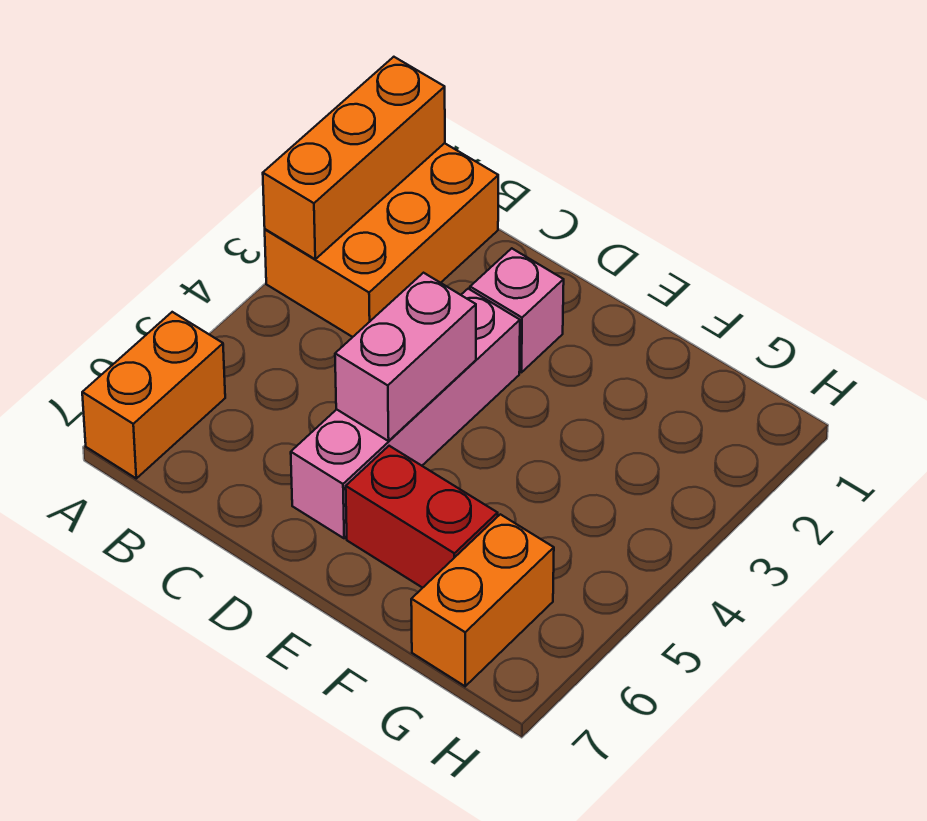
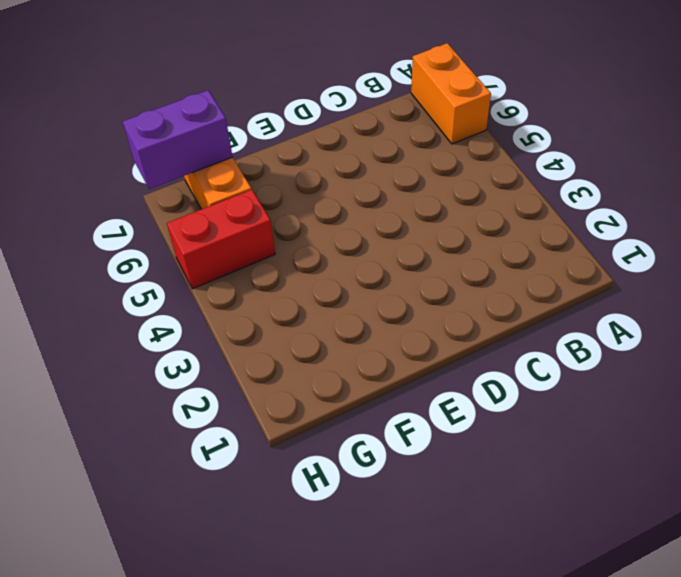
red brick G5:H5 level 1 -> red brick E6:F6 level 1
purple brick G7:H7 level 2 -> none
none -> orange brick A1:B3 level 1
none -> pink brick D2 level 1

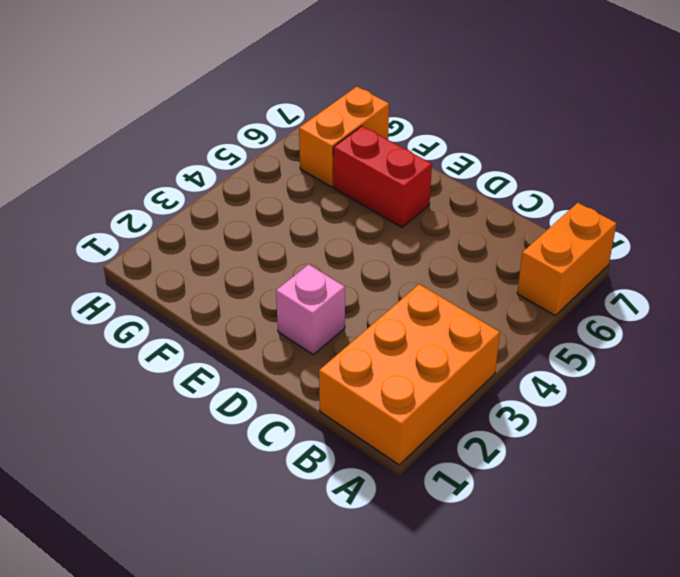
none -> pink brick D3:D6 level 1
none -> orange brick A1:A3 level 2

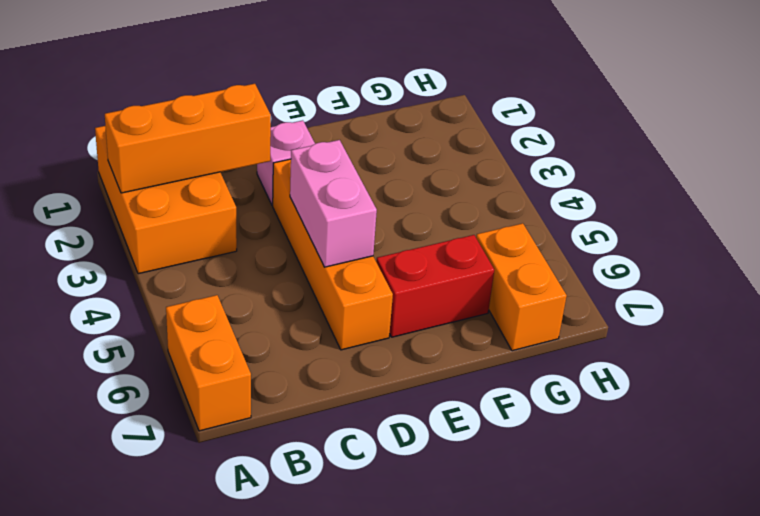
orange brick A2:C2 level 2 -> orange brick A1:A3 level 2
orange brick D3:D6 level 1 -> pink brick D3:D6 level 1

